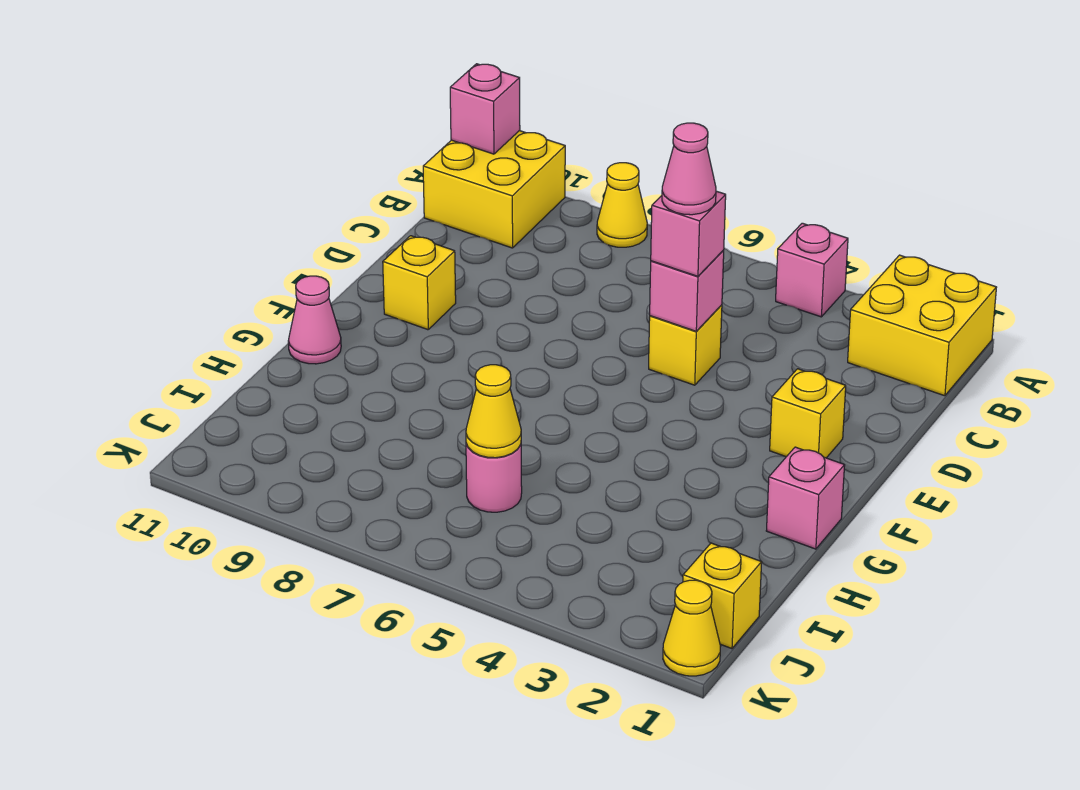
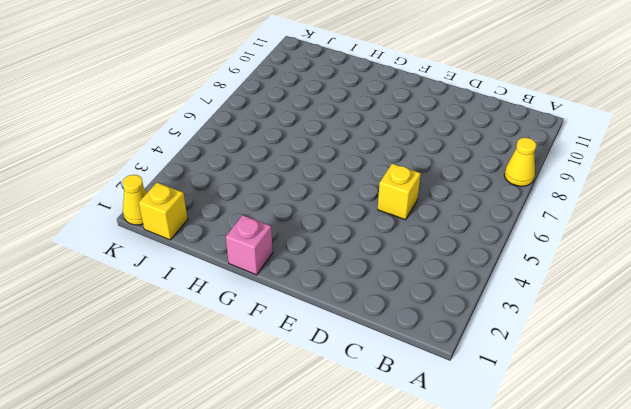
none -> yellow brick A1:B2 level 1
none -> pink brick A4 level 1
none -> yellow brick A10:B11 level 1

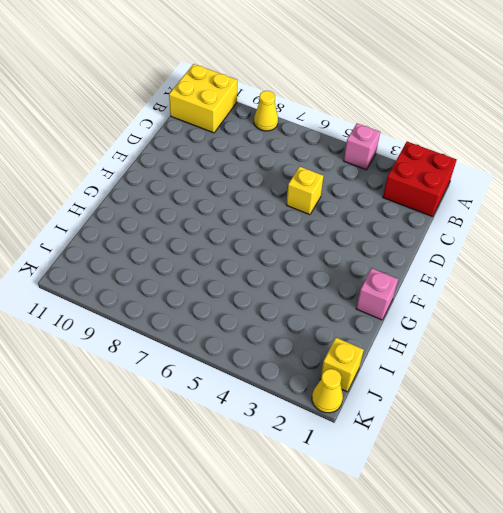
red brick A1:B2 level 1 -> yellow brick A1:B2 level 1
none -> yellow brick E2 level 1
none -> yellow brick E10 level 1
none -> pink cone G11 level 1

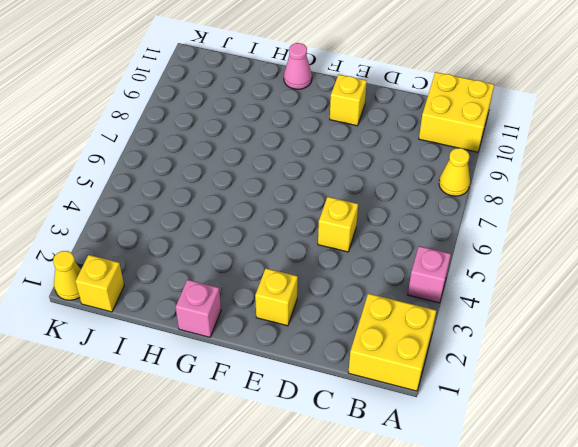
none -> pink round brick I6 level 1
none -> pink brick A11 level 2
none -> pink brick D5 level 2

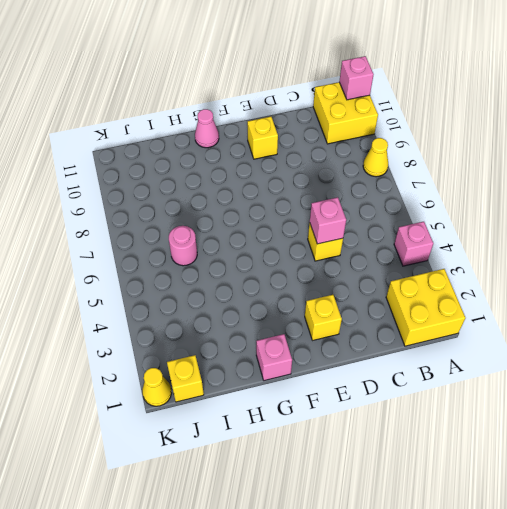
none -> yellow cone I6 level 2
none -> pink brick D5 level 3
none -> pink cone D5 level 4

